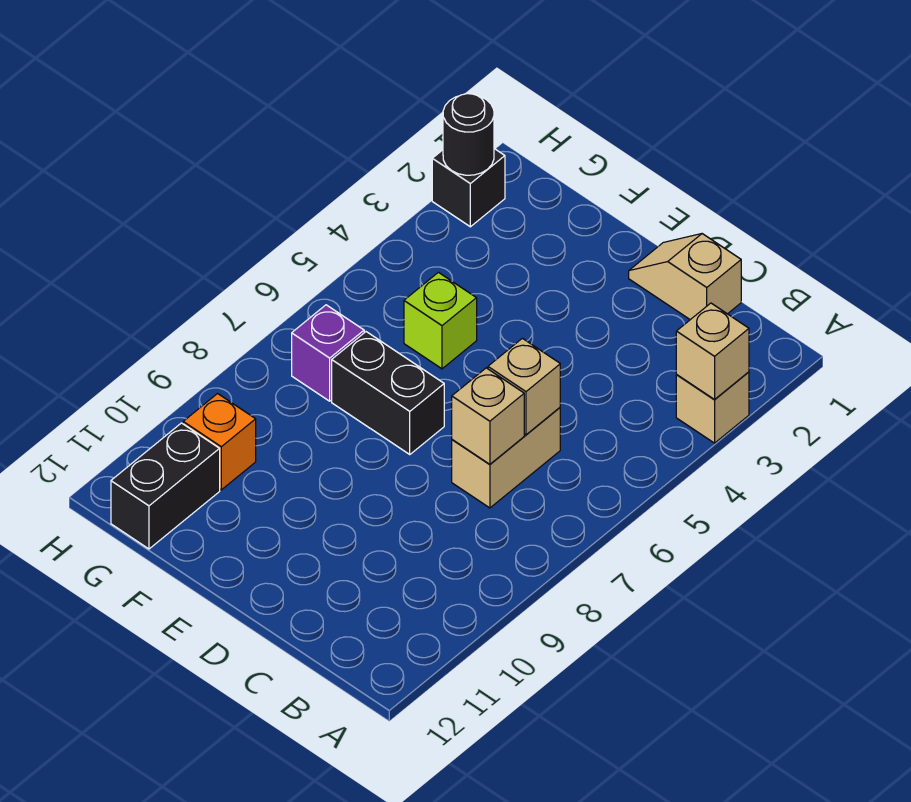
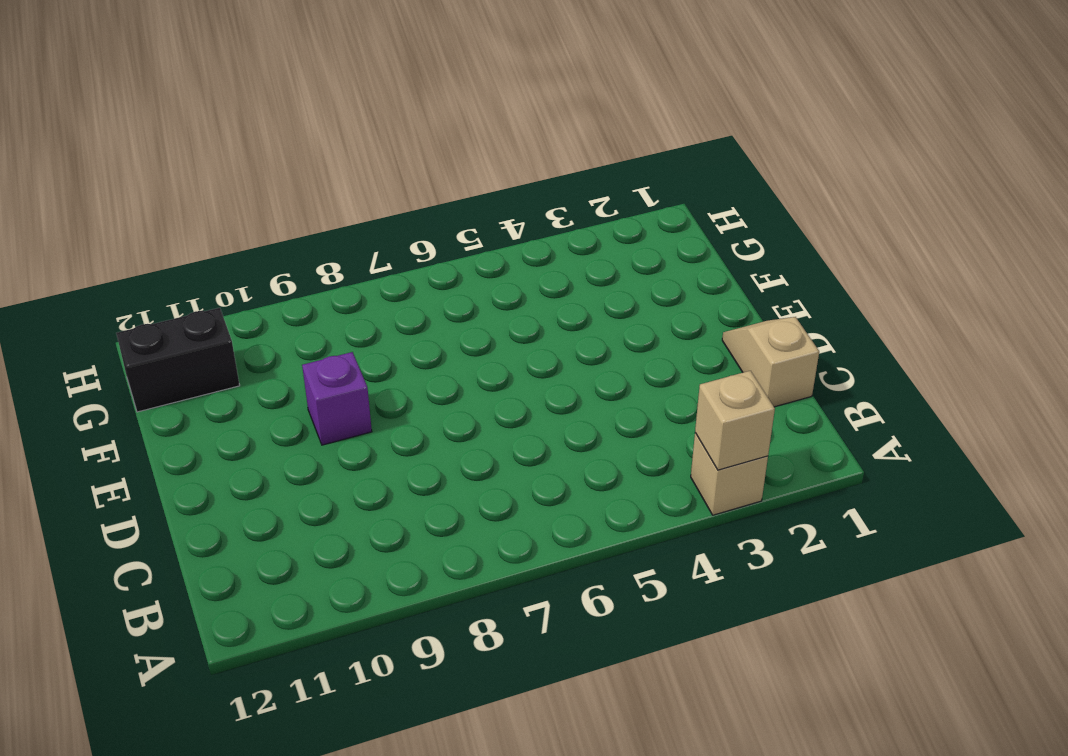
purple brick E9 level 1 -> purple brick G7 level 1
none -> tan brick C6:C7 level 1
none -> black brick E7:F7 level 1
none -> lime brick F5 level 1

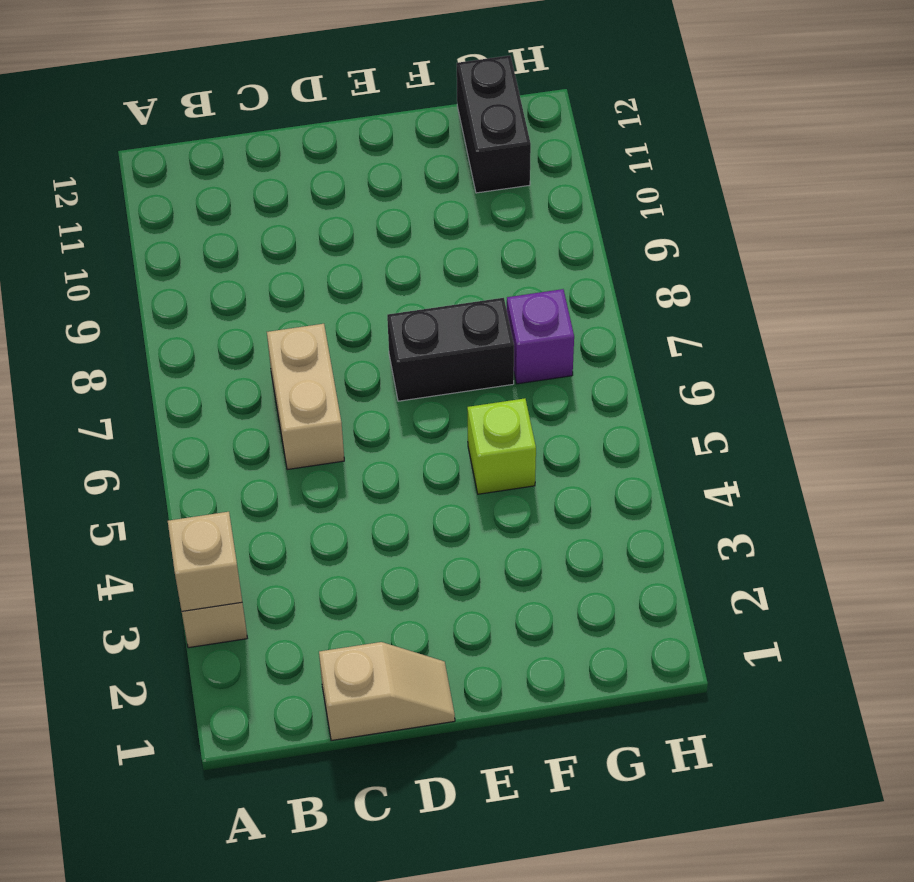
none -> orange brick G10 level 1
none -> black brick H2 level 1
none -> tan brick C6 level 2

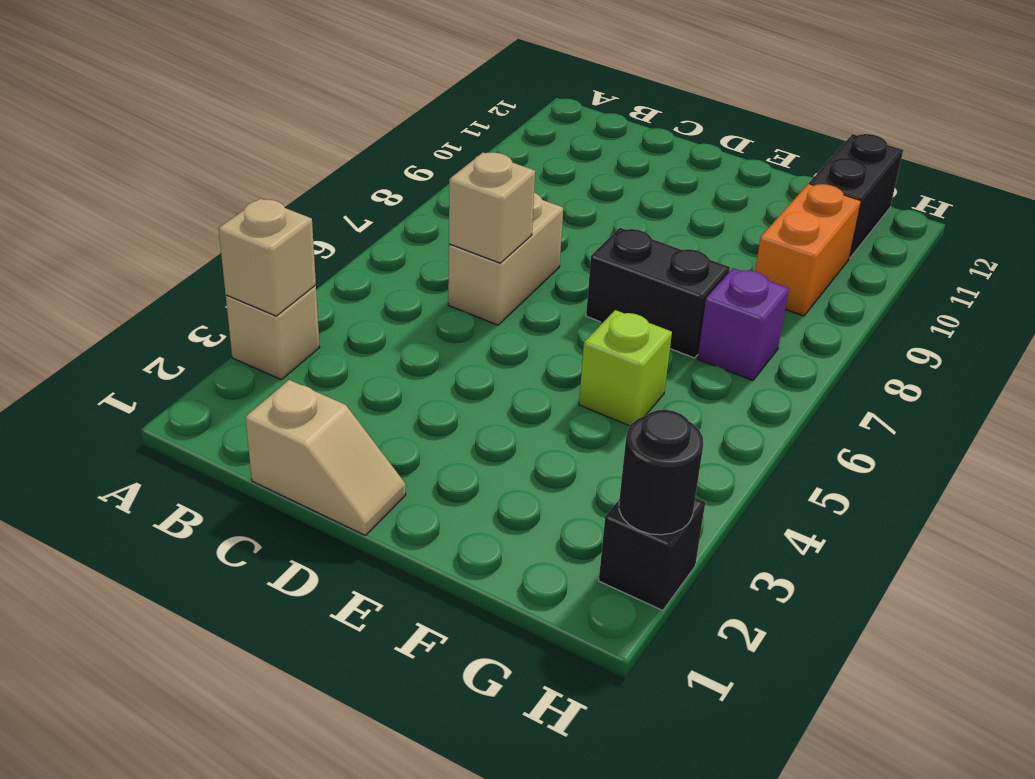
orange brick G9:G10 level 1 -> orange brick G10 level 1
none -> tan brick C7 level 2

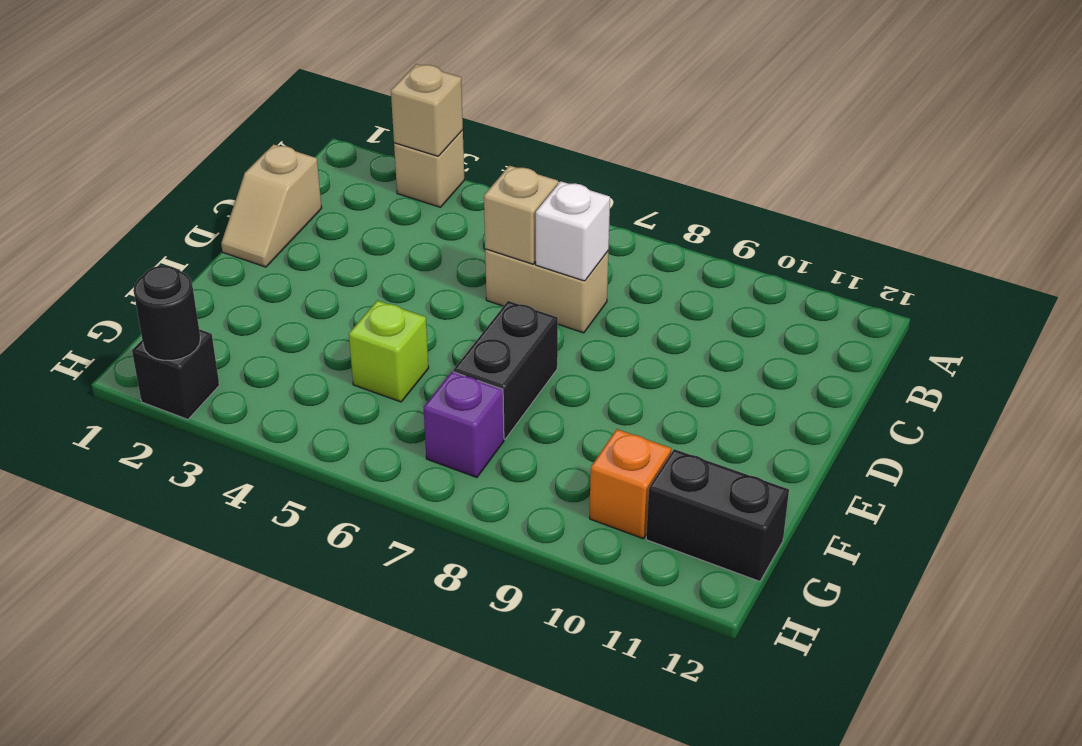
white brick C7 level 2 -> tan brick C7 level 2

